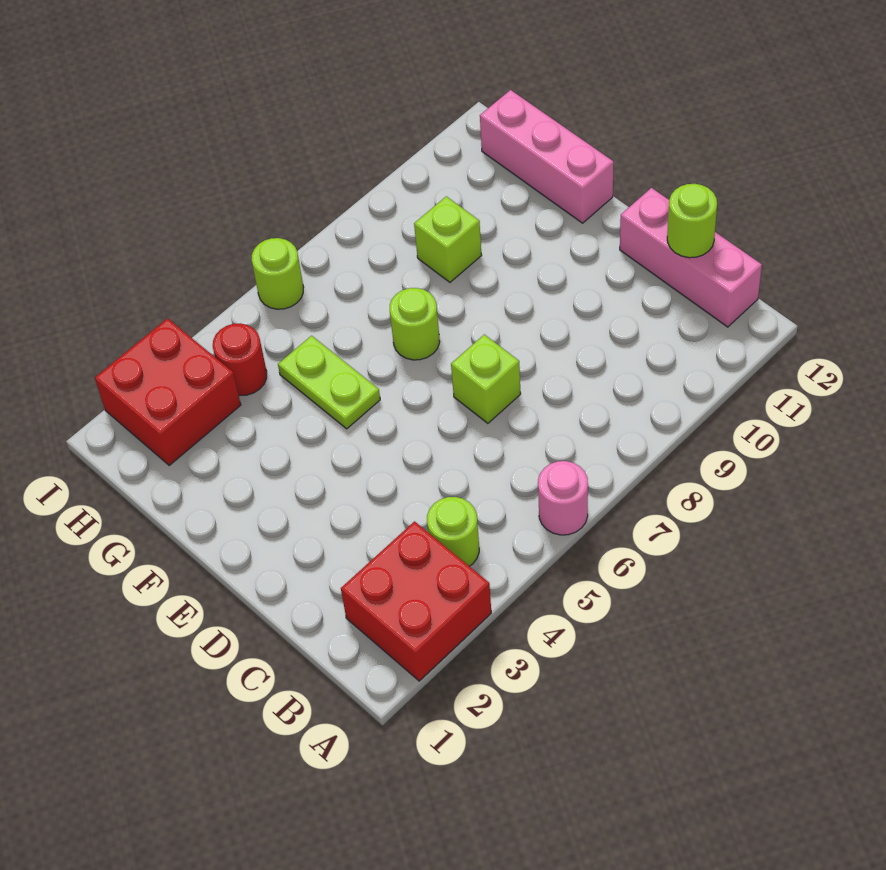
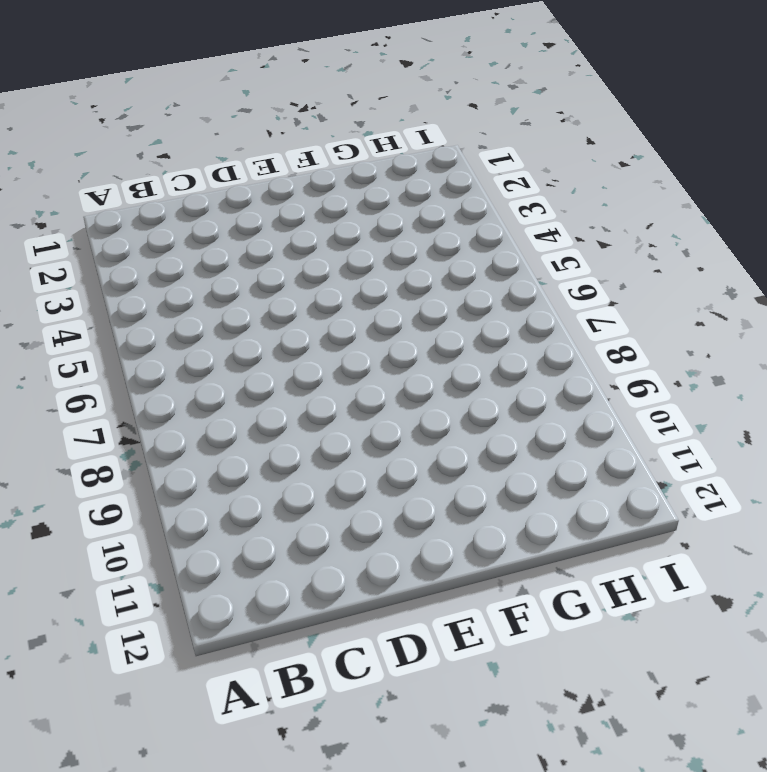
none -> red brick A2:B3 level 1
none -> pink round brick A6 level 1
none -> lime round brick B4 level 1

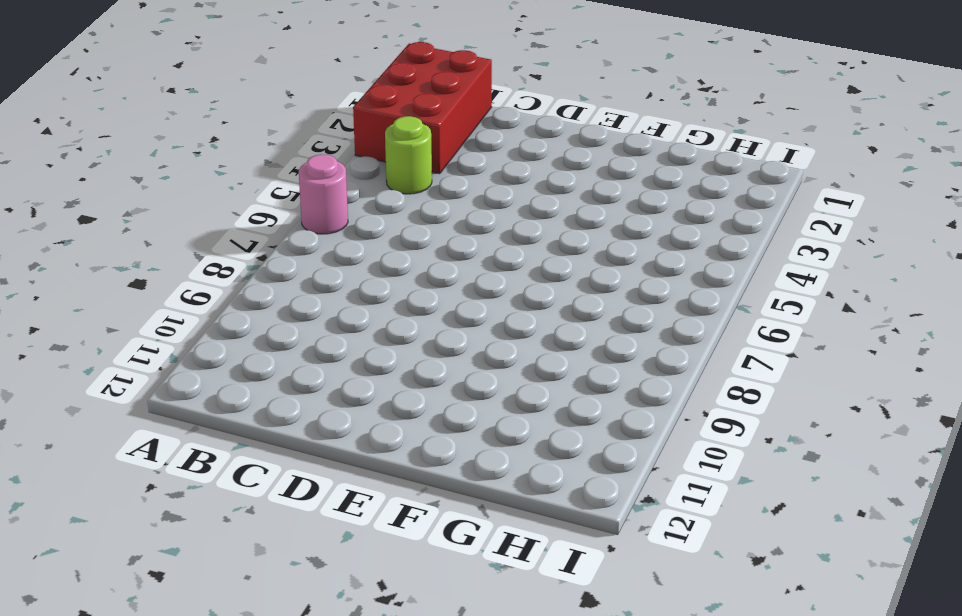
red brick A1:B3 level 1 -> red brick A2:B3 level 1
none -> pink brick B12:D12 level 1
none -> lime brick D7 level 1
none -> lime plate F5:G5 level 1

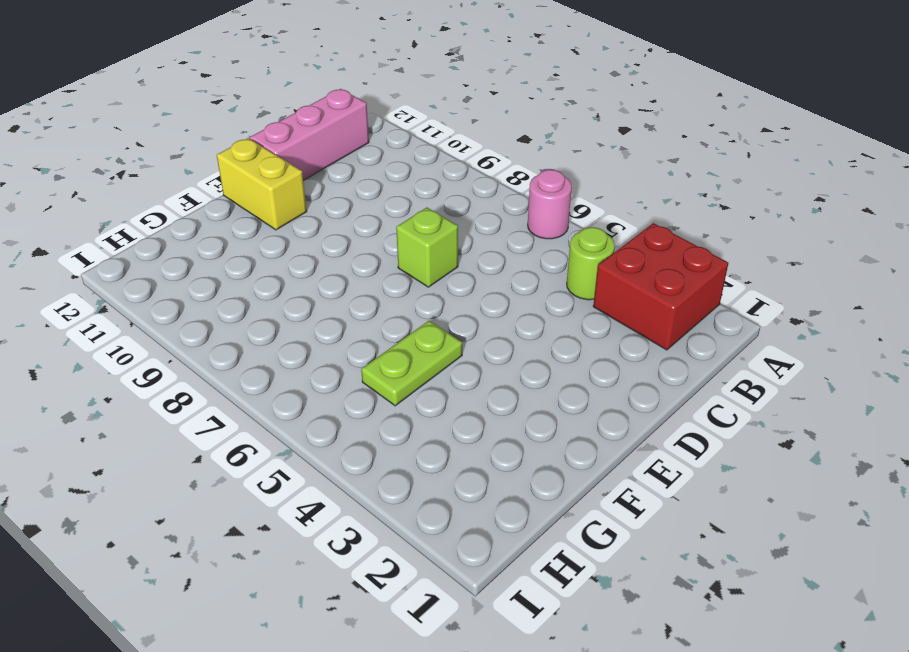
yellow brick E11:E12 level 1 -> none
none -> lime round brick F7 level 1
none -> pink brick F12:H12 level 1
none -> lime brick G9 level 1

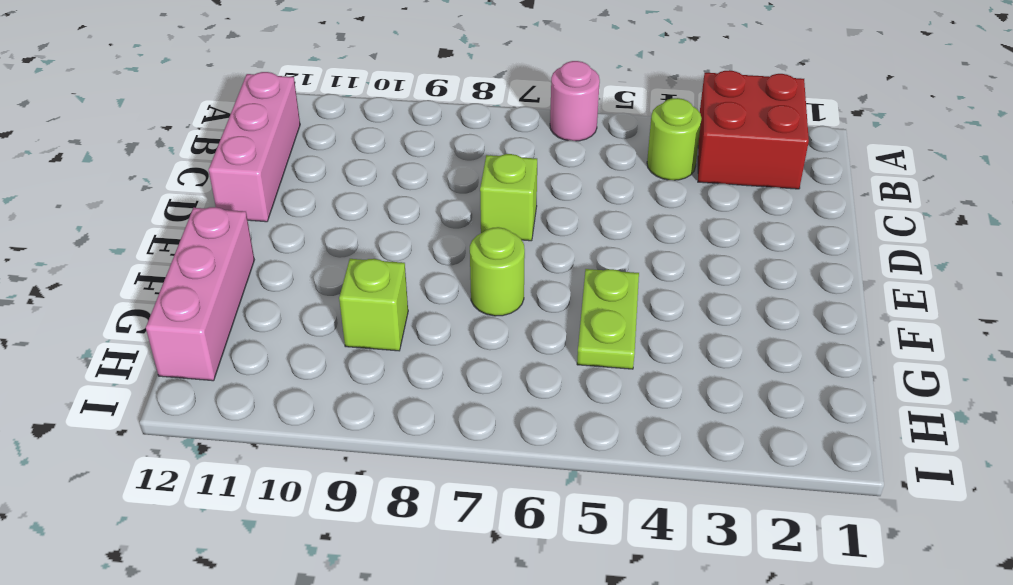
none -> red brick H2:I3 level 1
none -> red round brick H4 level 1
none -> lime round brick I6 level 1

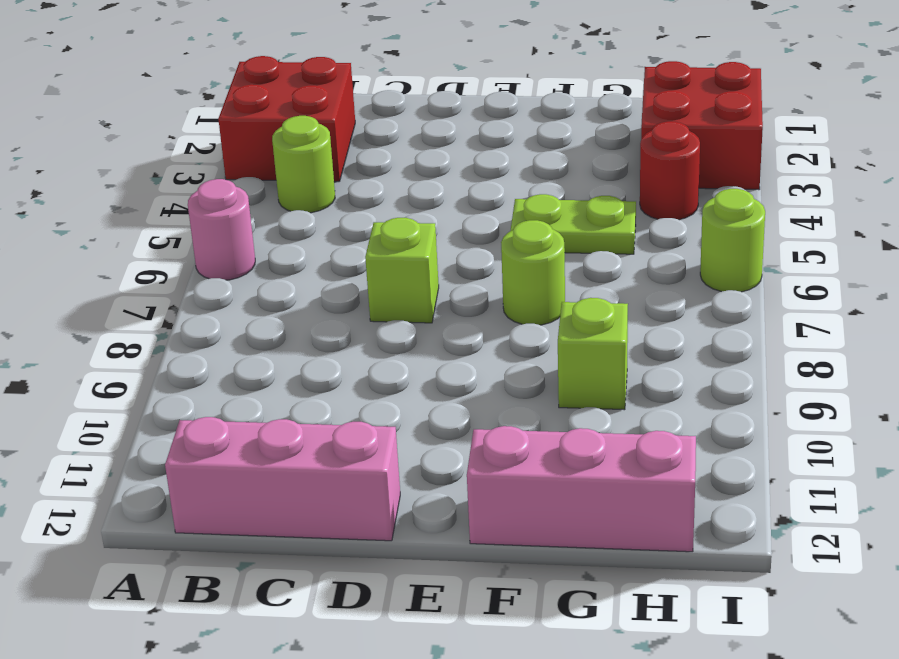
none -> lime round brick C12 level 2

